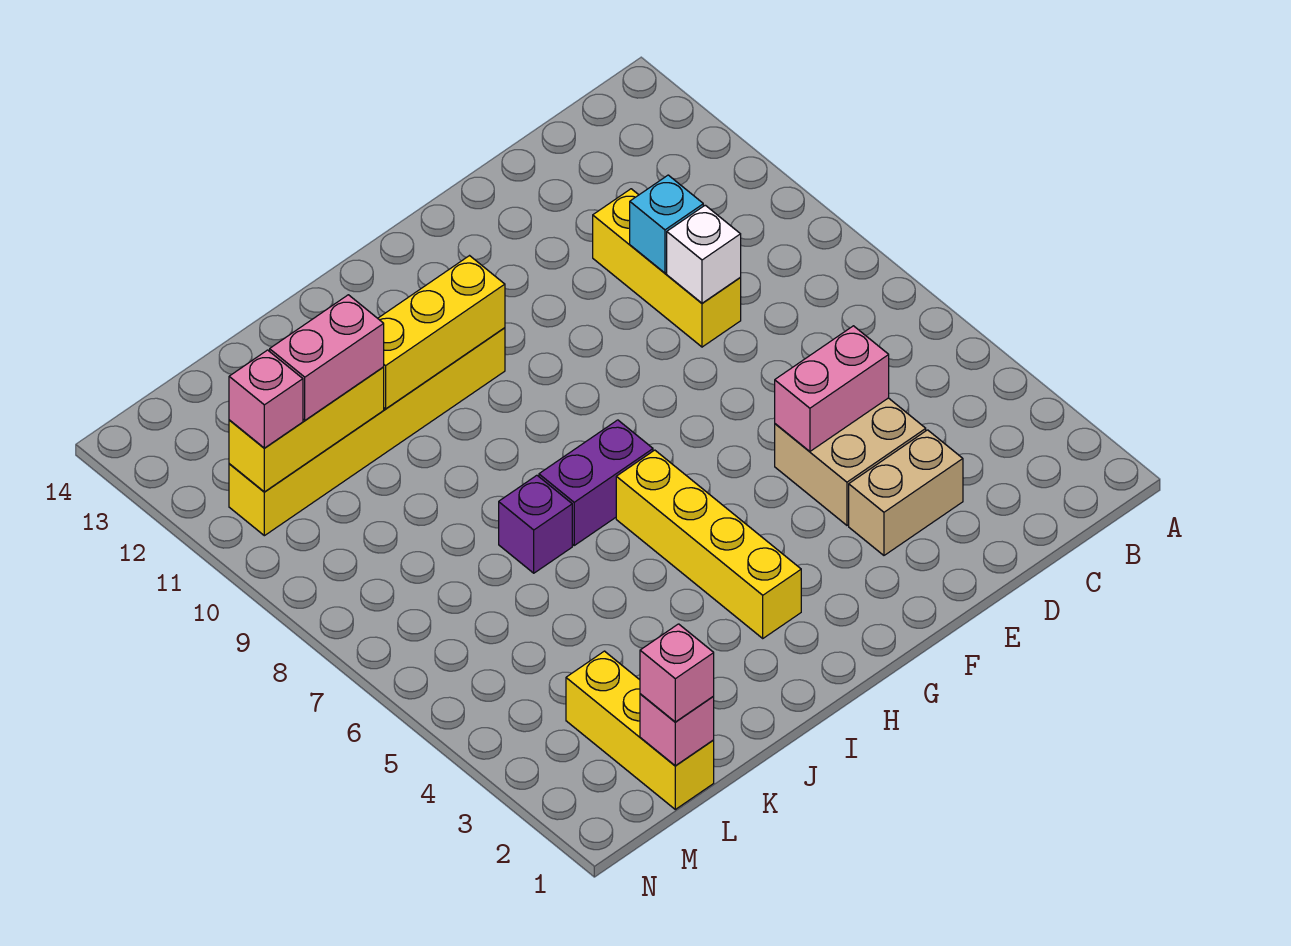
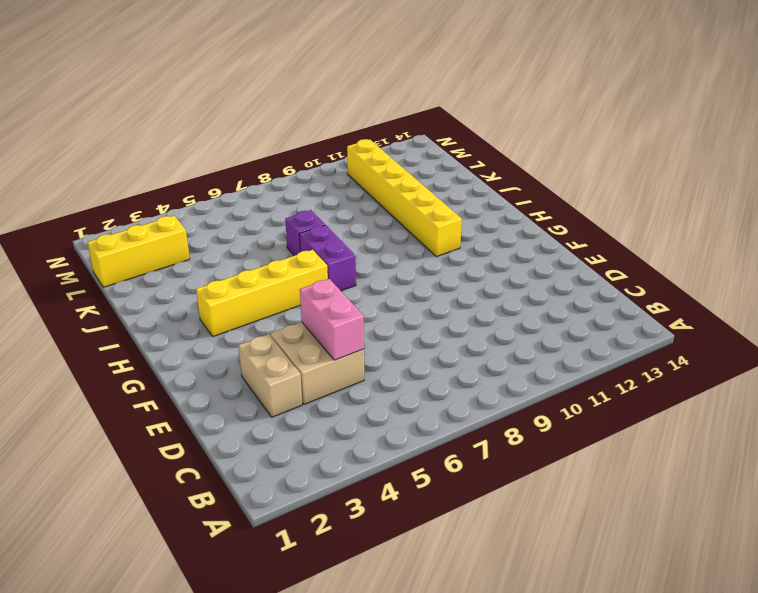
none -> yellow brick D9:D11 level 1
none -> white brick D9 level 2
none -> cyan brick D10 level 2

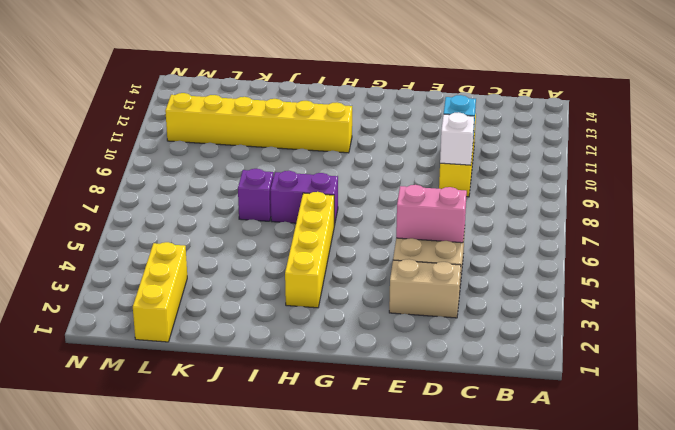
none -> yellow brick H11:J11 level 2
none -> yellow brick K11:M11 level 2
none -> pink brick L1 level 2

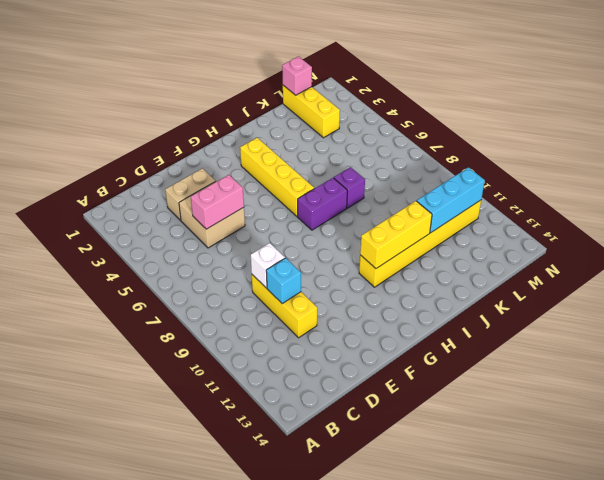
cyan brick K11:M11 level 2 -> yellow brick K11:M11 level 2
none -> pink brick K11:L11 level 3
none -> pink brick L1 level 3
none -> pink brick M11 level 3

